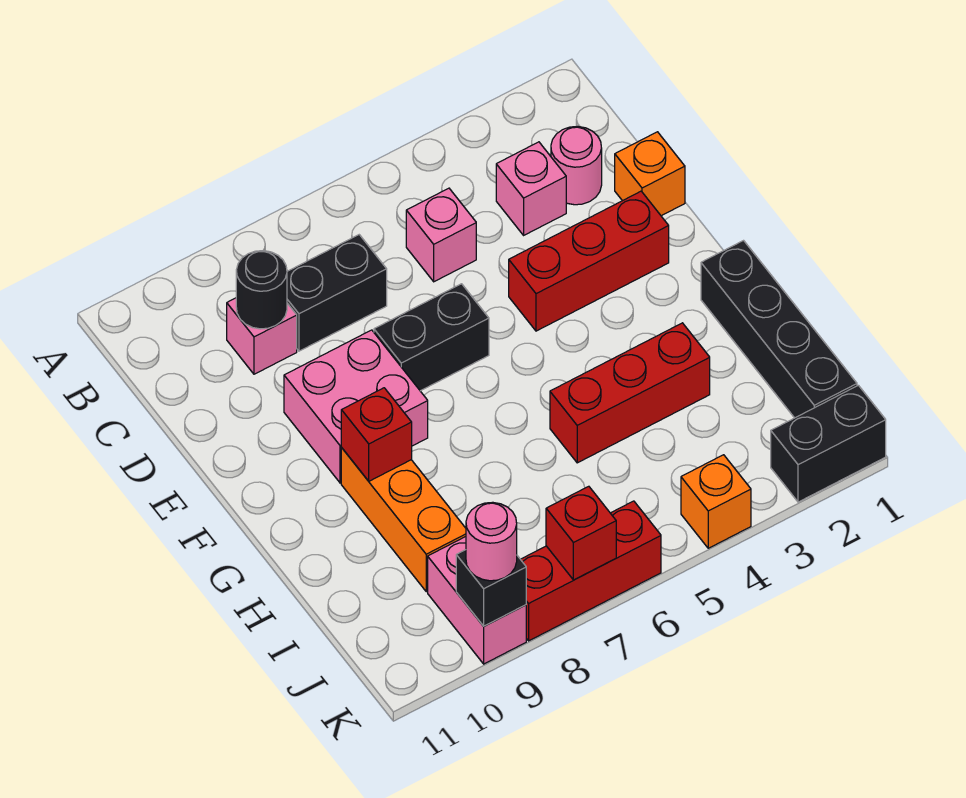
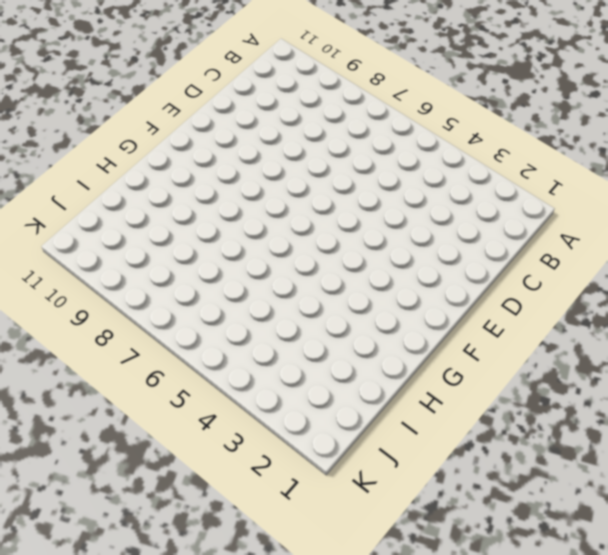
none -> pink round brick C2 level 1
none -> pink brick C3 level 1
none -> pink brick C5 level 1

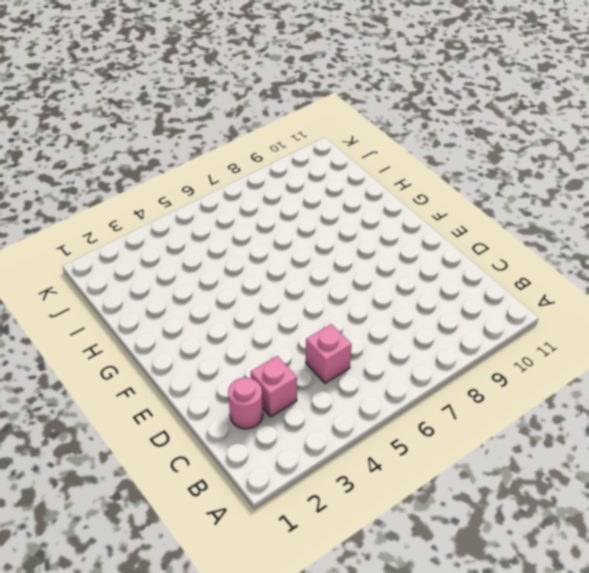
none -> black brick C7:C8 level 1
none -> pink brick C9 level 1
none -> orange brick D1 level 1

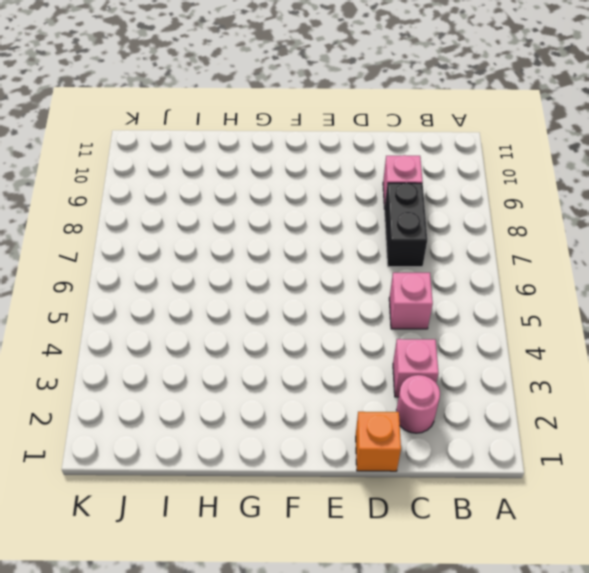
none -> red brick E2:E4 level 1
none -> black brick E6:E7 level 1
none -> pink brick E8:F9 level 1

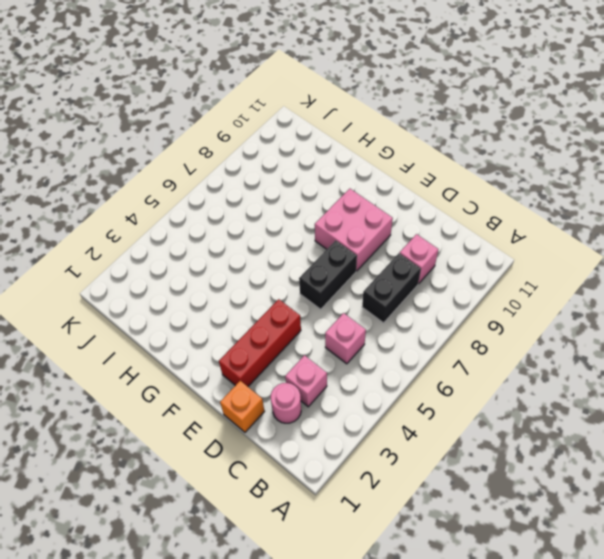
none -> black brick G1:J1 level 1
none -> orange brick G9:I9 level 1
none -> red brick H3:H5 level 1

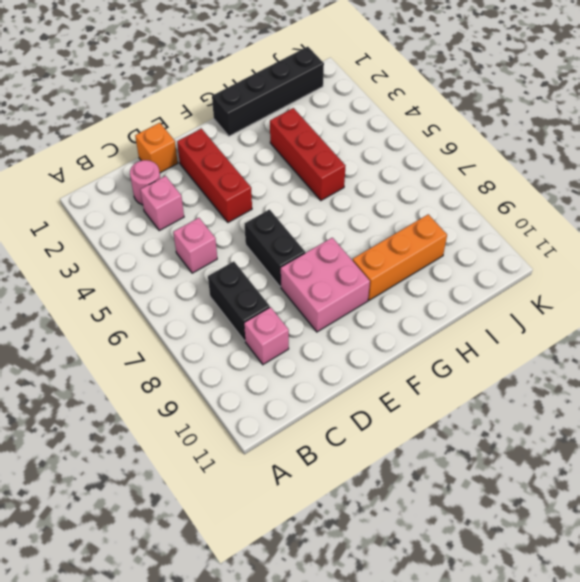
none -> pink brick J9:K9 level 1
none -> black brick K1:K2 level 1
none -> orange brick K4 level 1

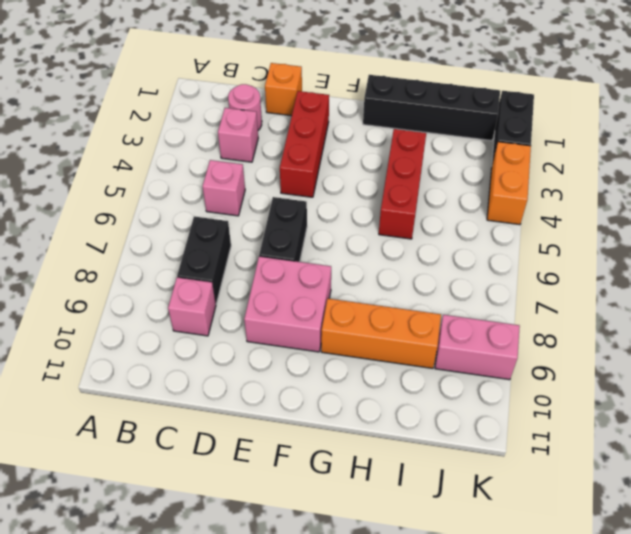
orange brick K3:K4 level 1 -> orange brick K4 level 1
none -> red brick K6:K8 level 1
none -> black round brick C9 level 2
none -> red brick G9 level 2

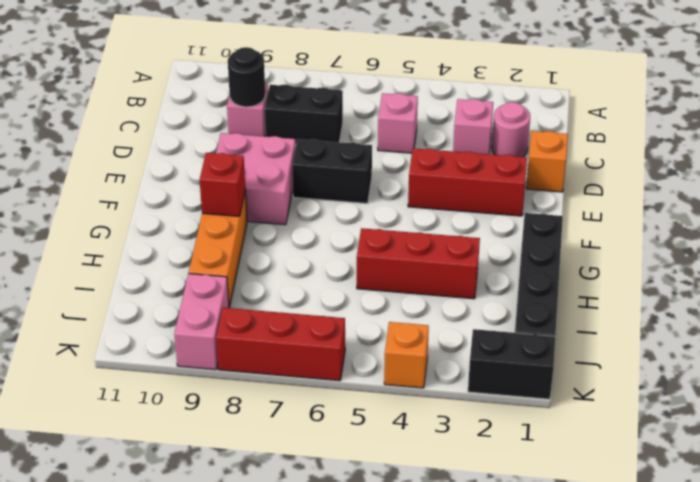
none -> red brick K7 level 2
none -> black brick K9 level 2
none -> pink round brick K9 level 3

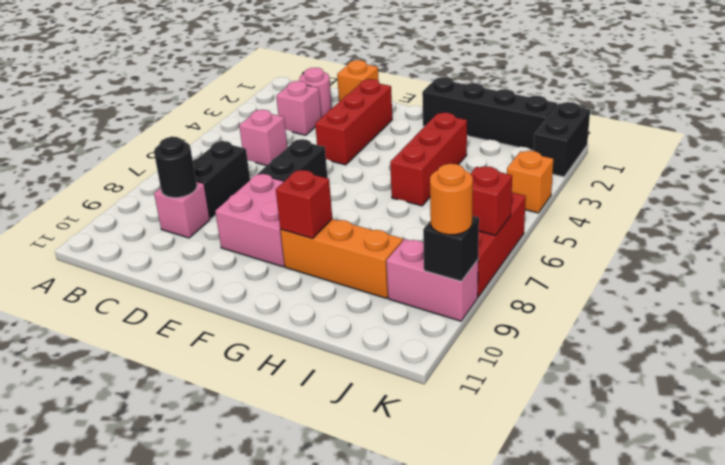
orange round brick K9 level 3 -> pink round brick K9 level 3

